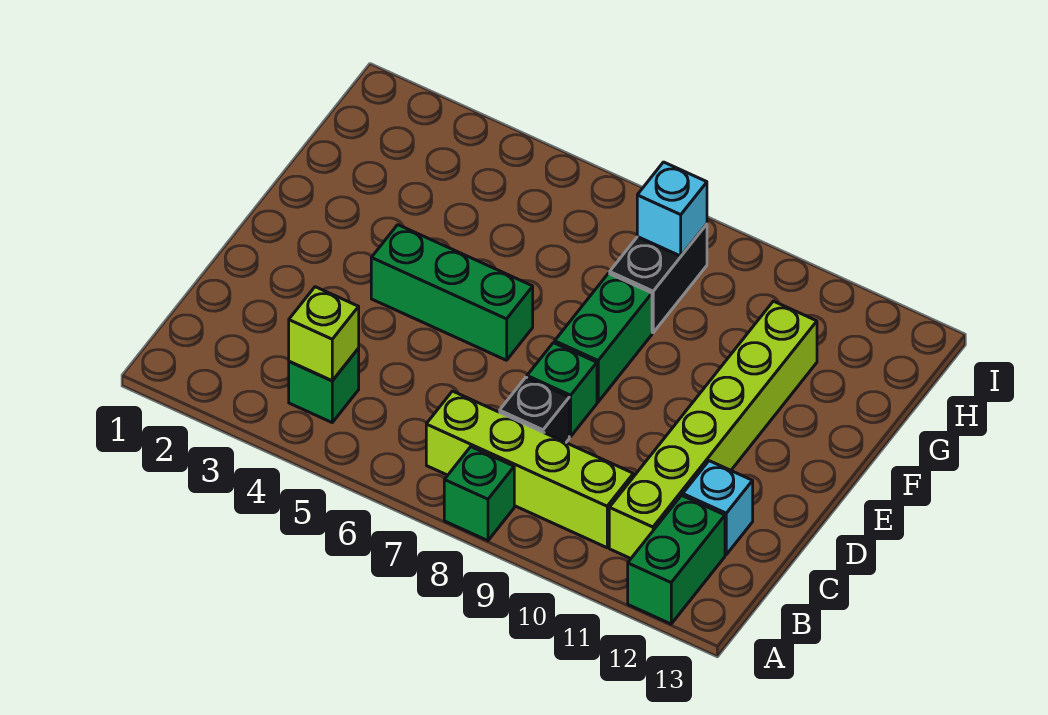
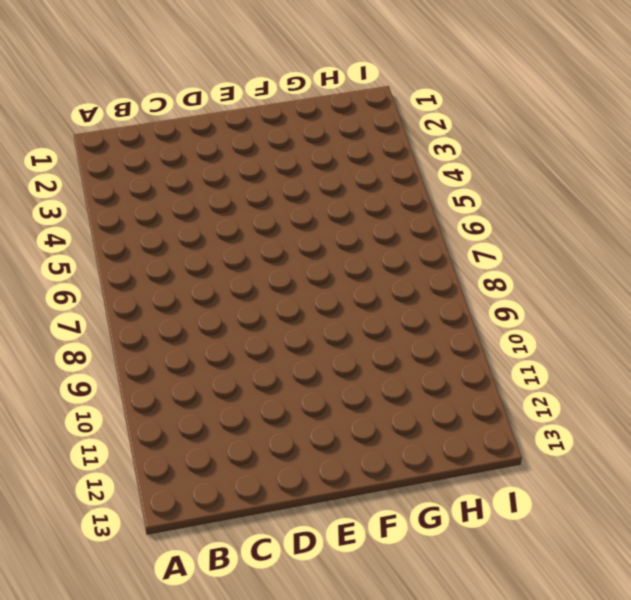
none -> green brick A8 level 1
none -> green brick A12:B12 level 1
none -> green brick B4 level 1

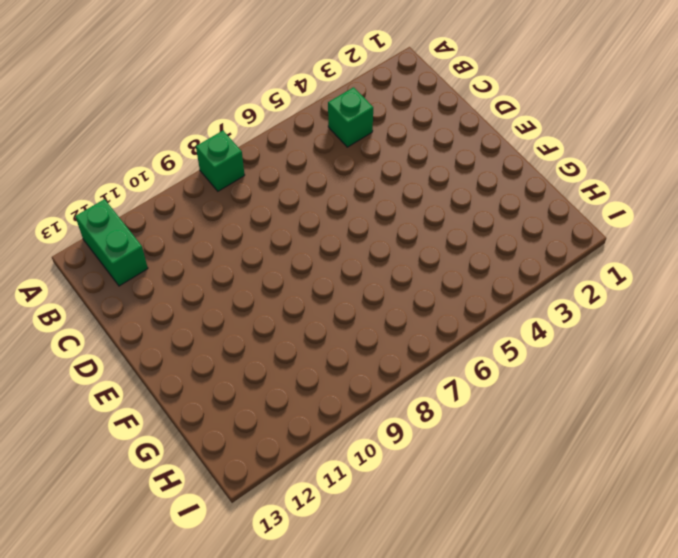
none -> lime brick B7:B10 level 1
none -> lime brick B11:G11 level 1
none -> black brick C8 level 1

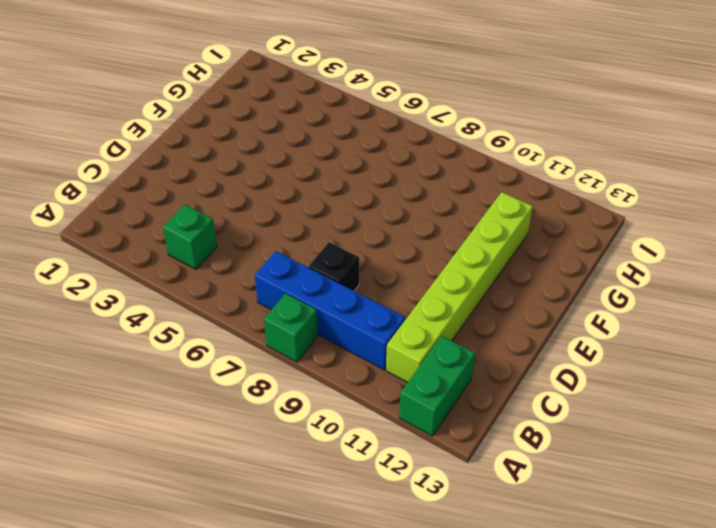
blue brick B7:B10 level 1 -> lime brick B7:B10 level 1
none -> cyan brick C12 level 1
none -> green brick D8 level 1
none -> green brick E4:E6 level 1

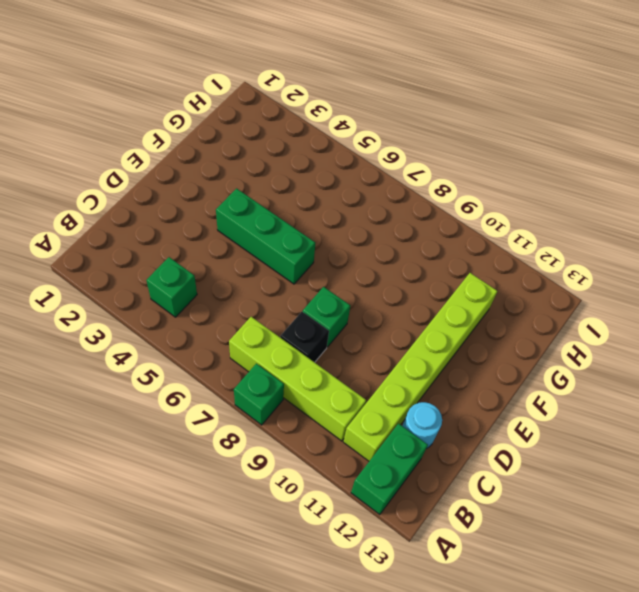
cyan round brick C12 level 1 -> cyan brick C12 level 1
none -> green brick E8:F8 level 1
none -> black brick G8:H8 level 1
none -> lime brick B4 level 2

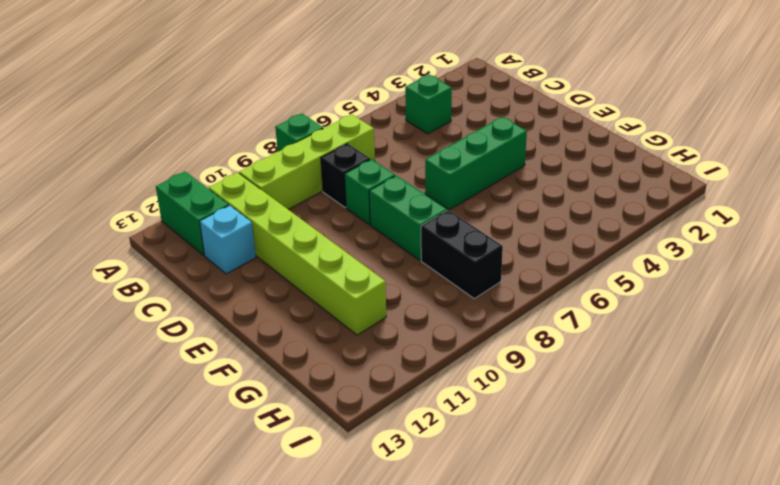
none -> lime brick B4 level 2
none -> cyan brick H8 level 2

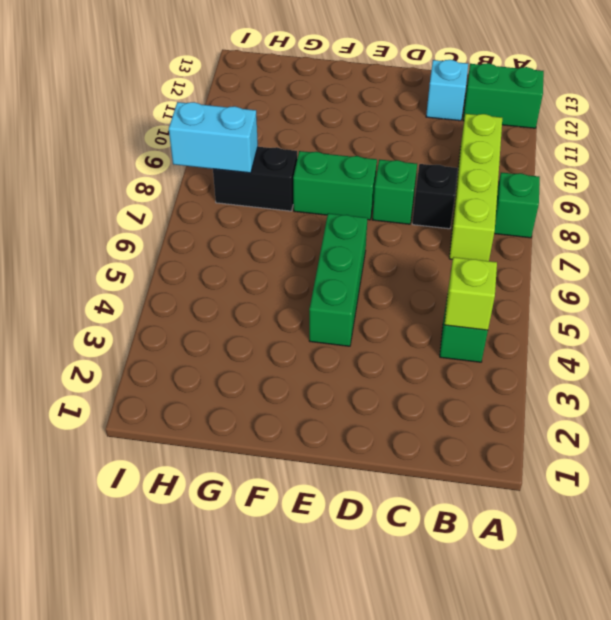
cyan brick H8:I8 level 2 -> cyan brick H8 level 2
none -> lime brick B11:G11 level 1

